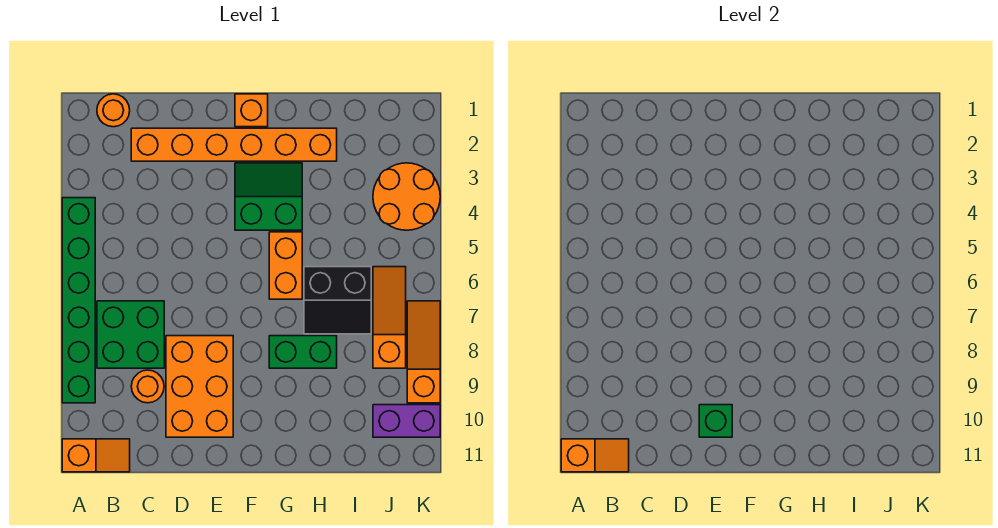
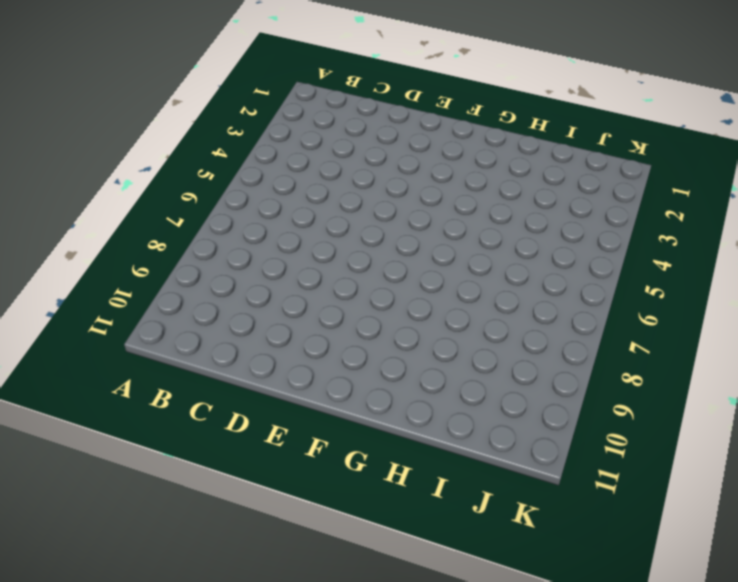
none -> green brick A4:A9 level 1
none -> orange slope A11:B11 level 1 top A
none -> orange round brick B1 level 1

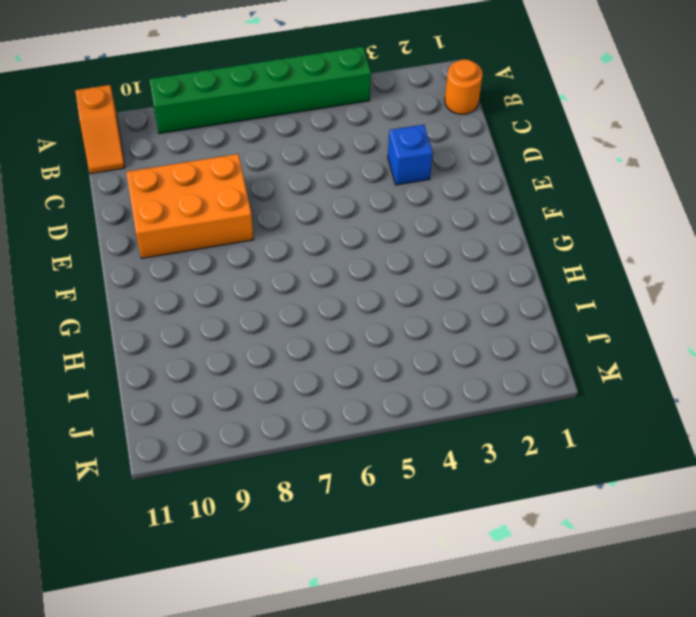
blue brick D3 level 1 -> none
none -> green brick B7:C8 level 1
none -> orange brick C2:H2 level 1
none -> orange round brick C9 level 1

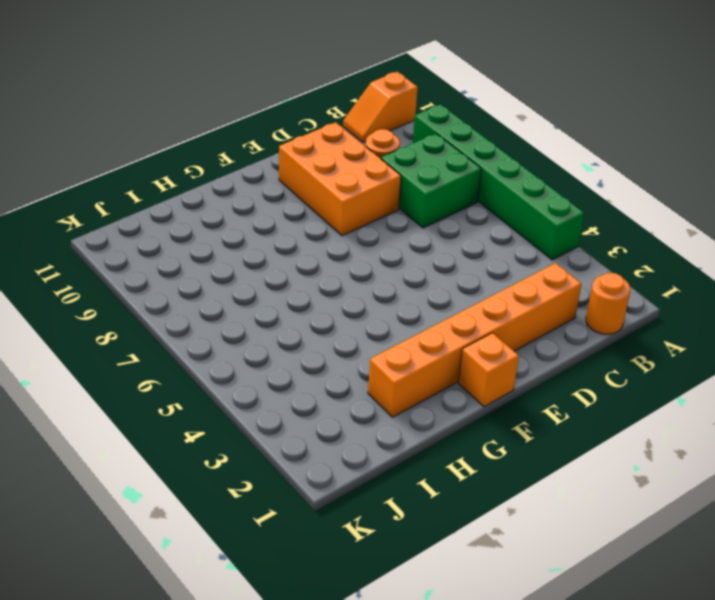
none -> green slope F3:G4 level 1 top 4
none -> orange brick G5:G6 level 1
none -> green brick G8:H8 level 1

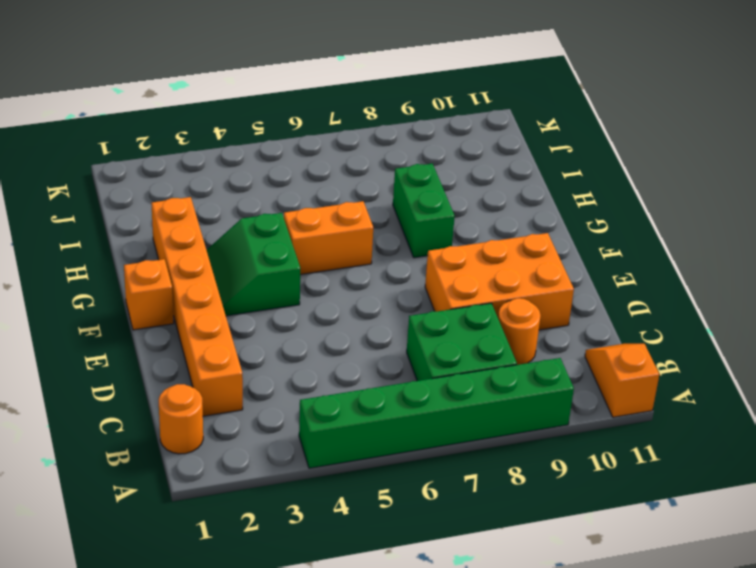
none -> black slope H6:I7 level 1 top 6
none -> orange round brick J3:K4 level 1
none -> orange slope J6:J8 level 1 top 8

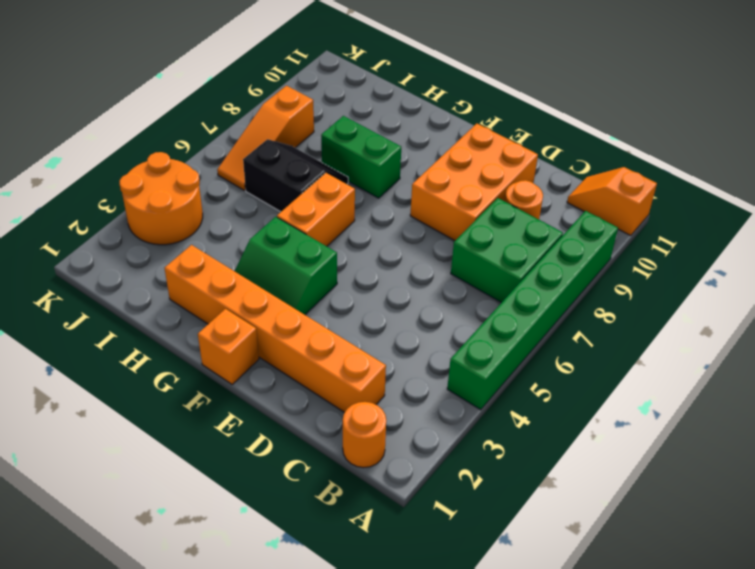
none -> purple brick J10:K10 level 1
none -> orange slope K7:K9 level 1 top 9
none -> orange slope A11:B11 level 2 top A

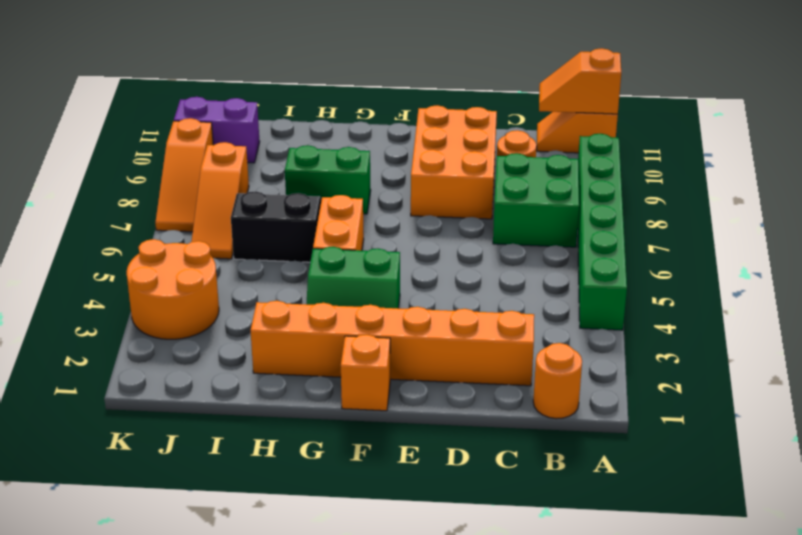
none -> green brick E10 level 2

